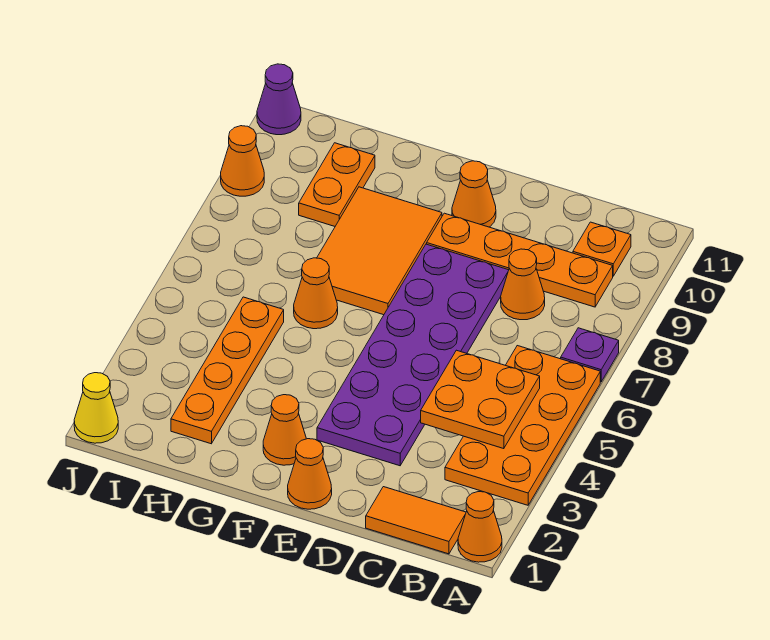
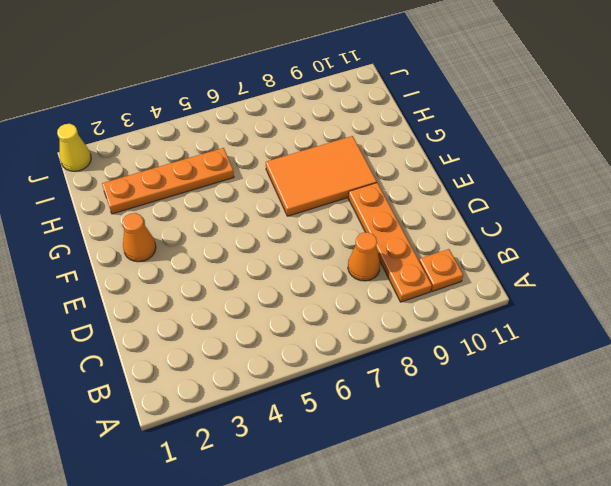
none -> orange cone A1 level 1
none -> orange plate A3:B6 level 1
none -> purple plate A7 level 1

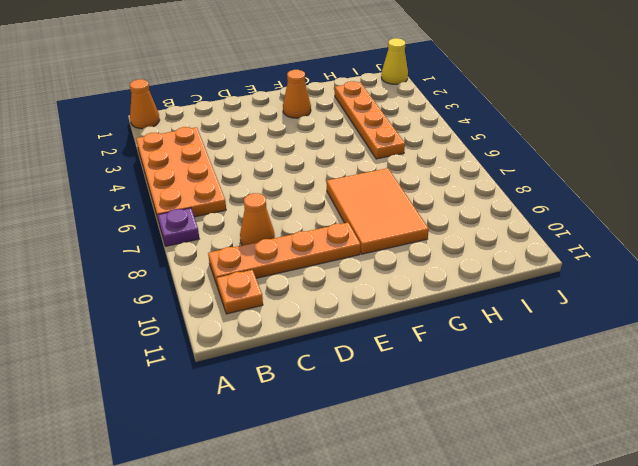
none -> orange tile B1:C1 level 1
none -> purple plate D3:E8 level 1
none -> orange cone E1 level 1

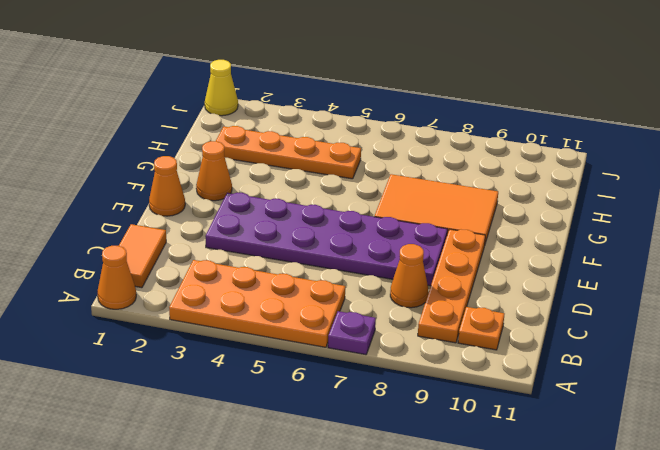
none -> orange cone E10 level 1
none -> orange cone G6 level 1
none -> orange plate H9:H10 level 1

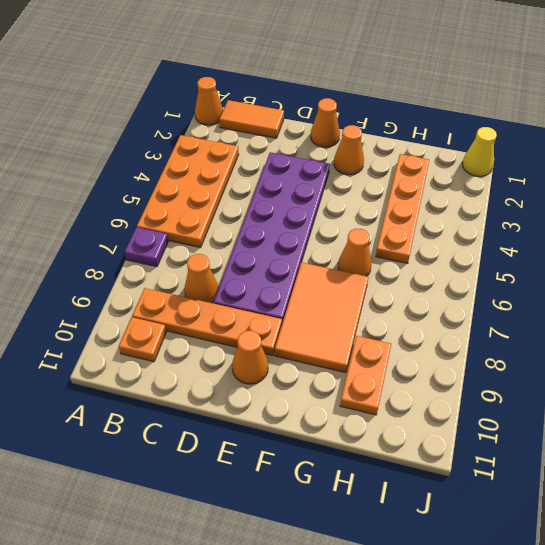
none -> orange cone J9 level 1
none -> purple cone J11 level 1
none -> orange plate B4:C5 level 2

